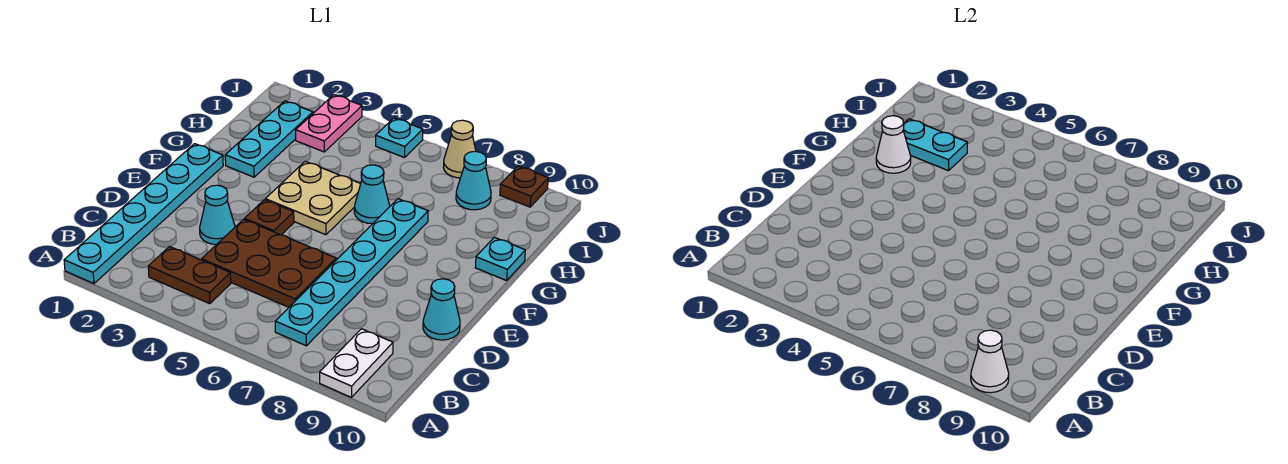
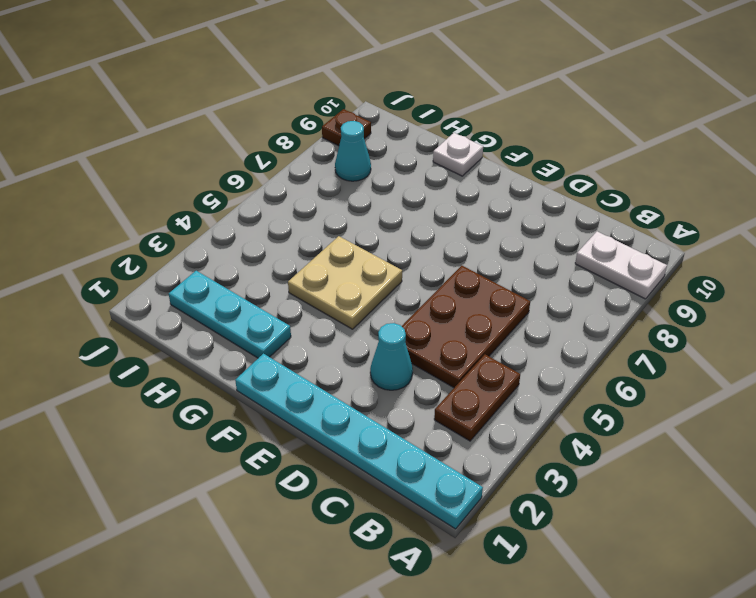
white plate G10 level 1 -> cyan plate G10 level 1
none -> cyan plate B7:G7 level 1
none -> cyan cone D10 level 1
none -> brown plate E4 level 1

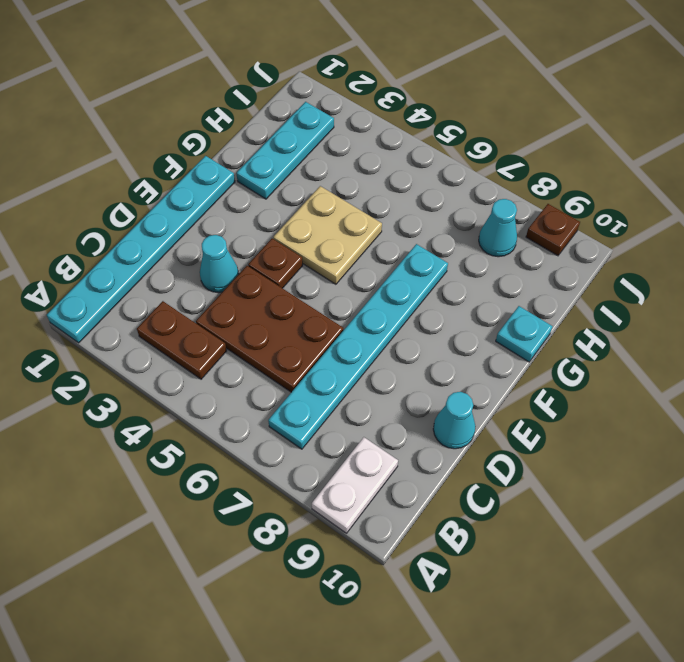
none -> cyan cone G6 level 1
none -> pink plate I3:J3 level 1
none -> cyan plate J5 level 1

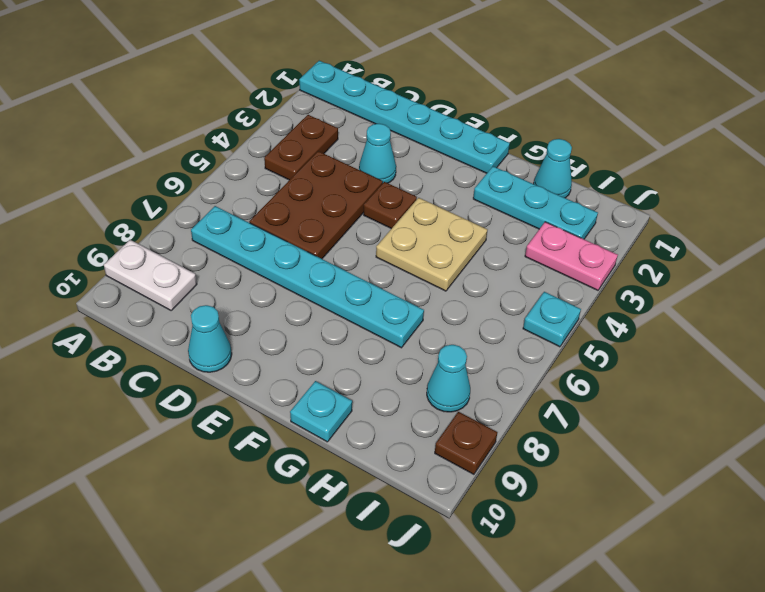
cyan cone H1 level 1 -> cyan cone G6 level 1
none -> tan cone J7 level 1
none -> white cone A9 level 2
none -> white cone G2 level 2

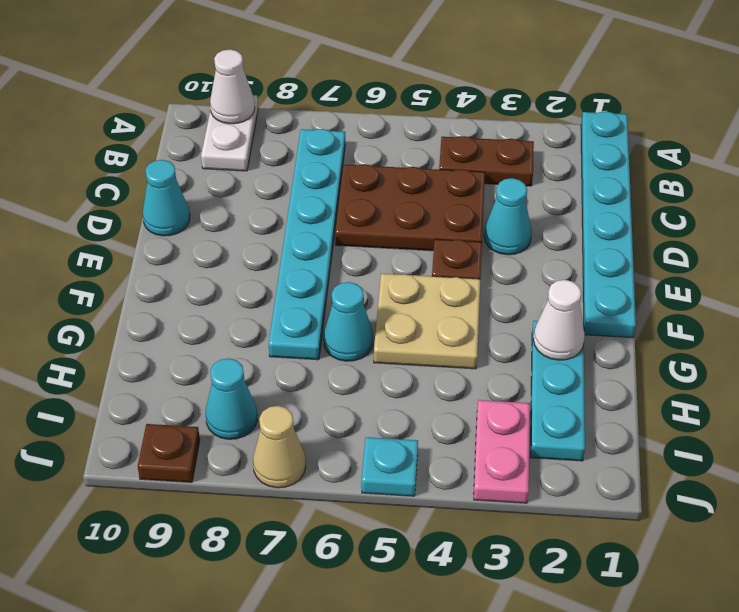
none -> cyan plate G10 level 1
none -> cyan plate H2:H3 level 2

